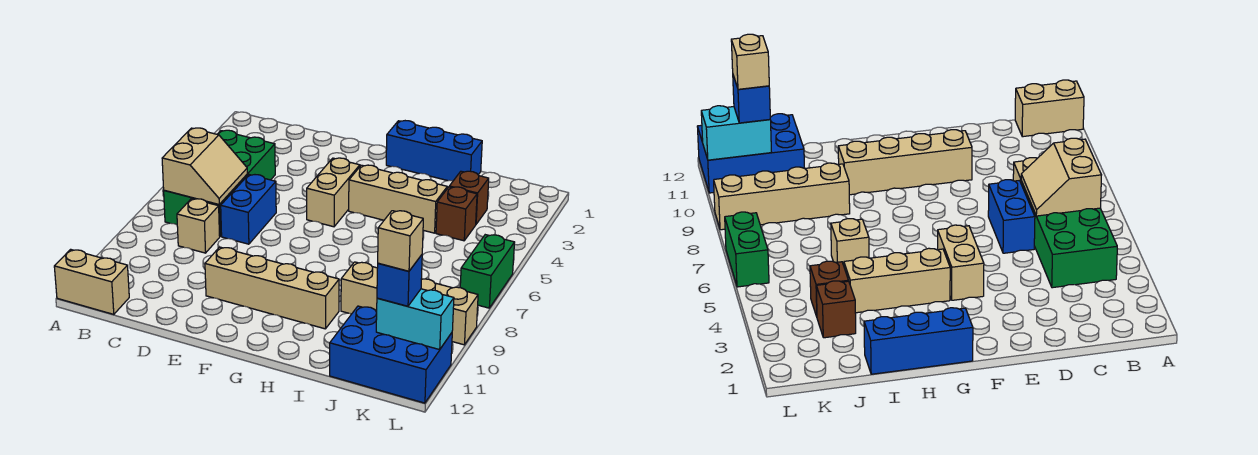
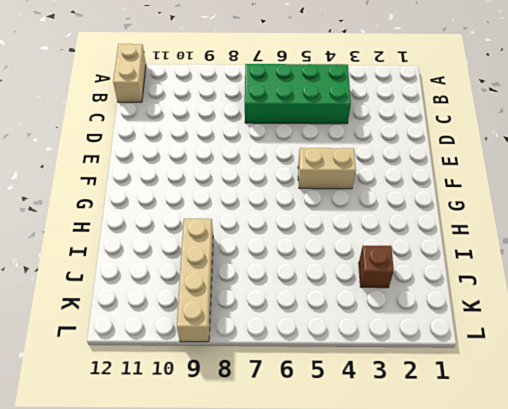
none -> tan brick C8 level 1
none -> blue brick D6:D7 level 1
none -> tan brick E10:H10 level 1

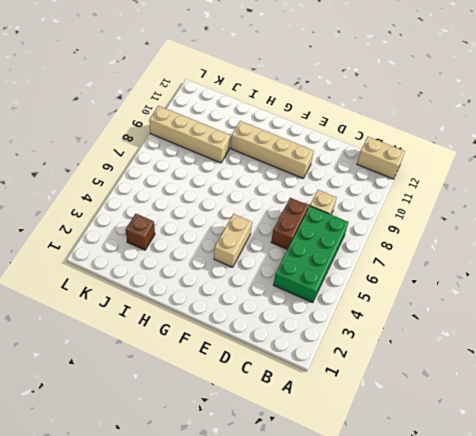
brown brick D6:D7 level 1 -> blue brick D6:D7 level 1
none -> blue brick G1:I1 level 1
none -> tan brick G4:I4 level 1
none -> tan brick I6 level 1

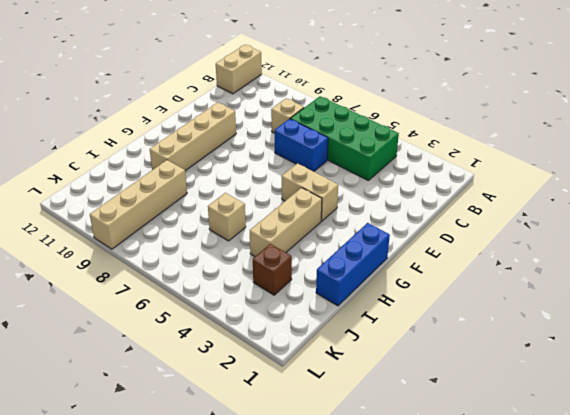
none -> brown brick J4 level 1
none -> blue brick J11:L12 level 1
none -> green brick L6:L7 level 1

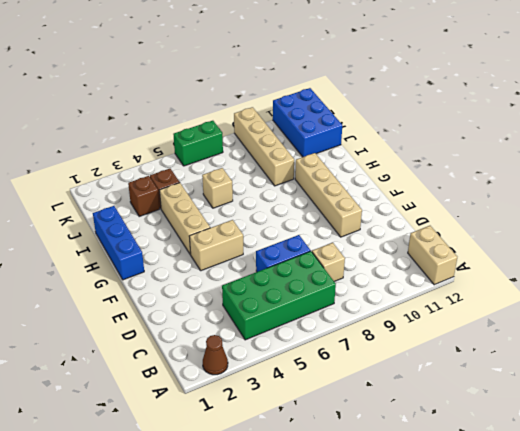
brown cone A2 level 1 -> none
none -> tan slope B6:C7 level 2 top B
none -> cyan brick K11:L11 level 2
none -> blue brick K11 level 3

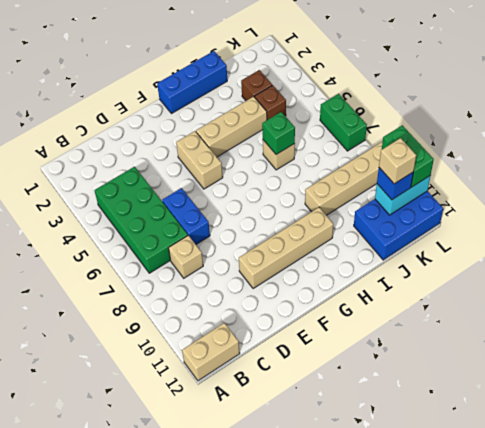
green brick I6 level 2 -> none
green brick L10:L11 level 3 -> none
none -> tan slope B6:C7 level 2 top B

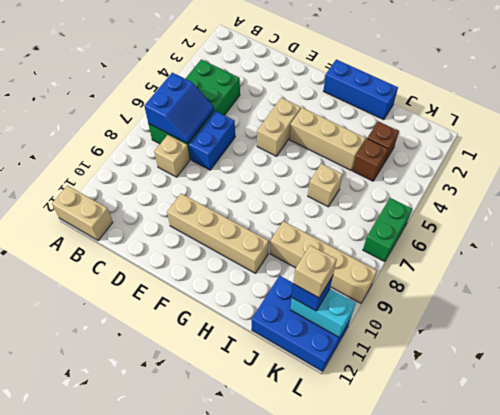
blue slope B6:C7 level 2 top B -> tan slope B6:C7 level 2 top B

